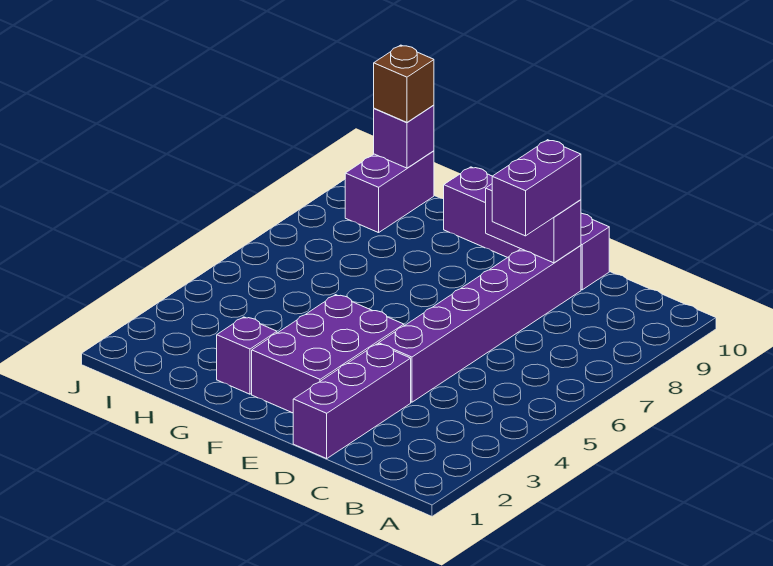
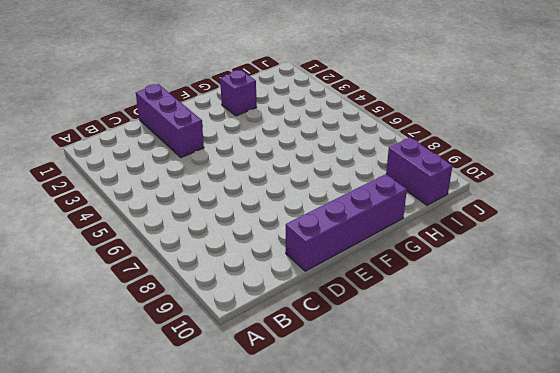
none -> purple brick D4:D9 level 1
none -> purple brick E2:F4 level 1

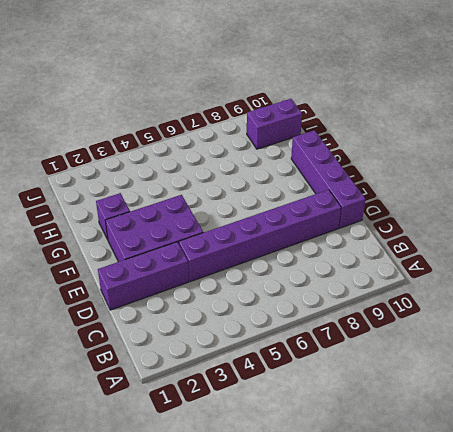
none -> purple brick D9:E9 level 2
none -> purple brick I10 level 2

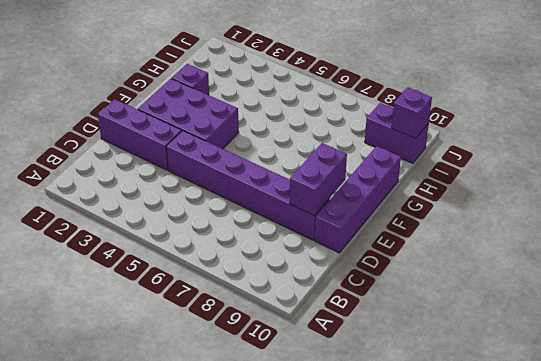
none -> purple brick D8:D9 level 3
none -> brown brick I10 level 3

